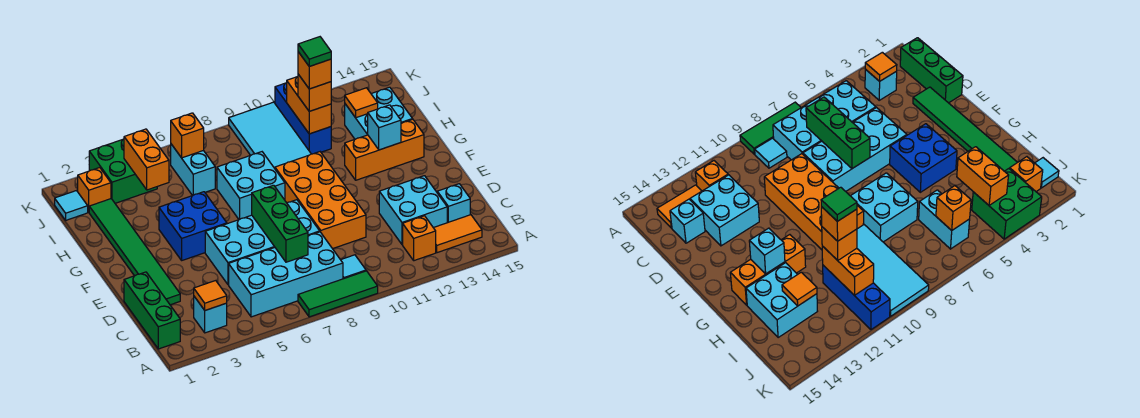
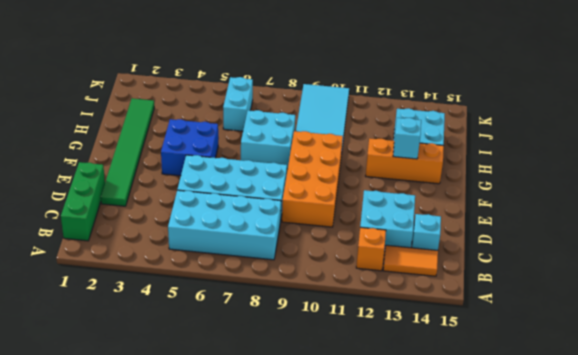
none -> green tile A7:A9 level 1
none -> cyan brick B3 level 1
none -> cyan tile B9 level 1
none -> blue brick I11:K11 level 1

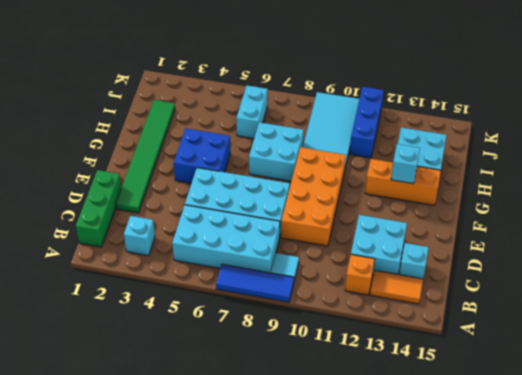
blue tile A7:A9 level 1 -> green tile A7:A9 level 1
none -> cyan tile J1 level 1
none -> orange brick J2 level 1
none -> green brick J3:K4 level 1
none -> orange tile B3 level 2

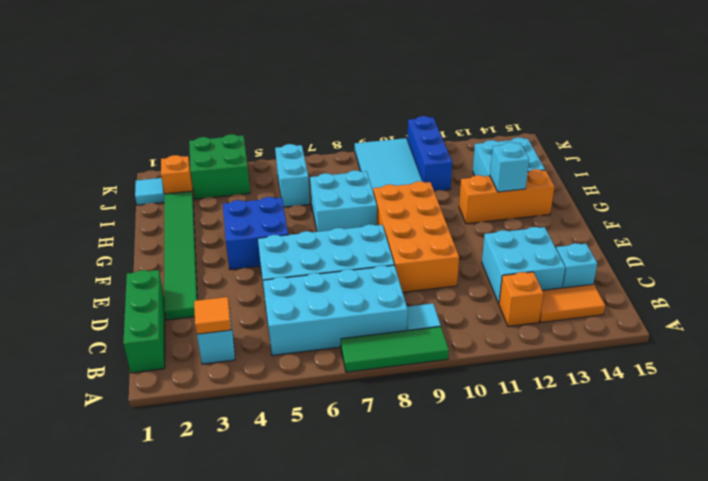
none -> green brick C7:E7 level 2
none -> orange brick I4:J4 level 2
none -> orange brick I11:J11 level 2
none -> orange tile I13 level 2

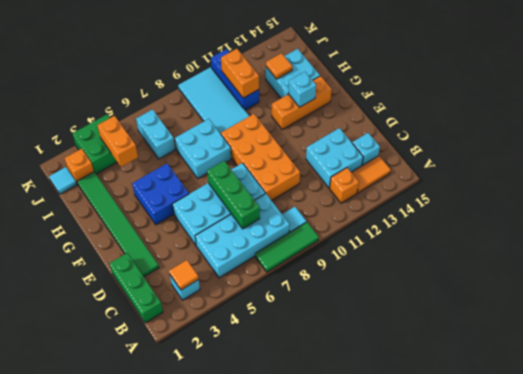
none -> orange brick J6 level 2
none -> orange brick I11 level 3
none -> orange brick I11 level 4
none -> green tile I11 level 5

